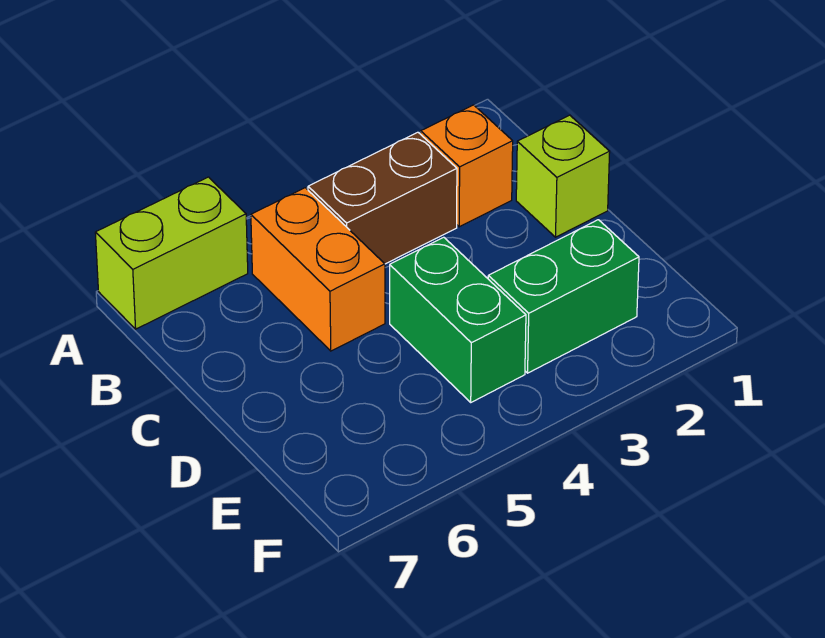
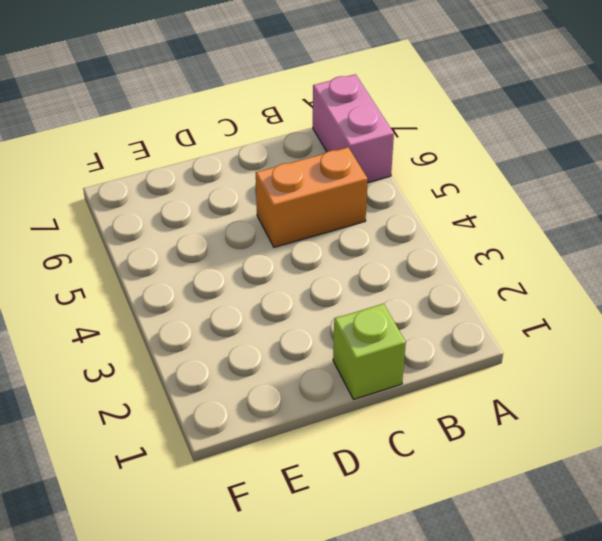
pink brick A6:A7 level 1 -> lime brick A6:A7 level 1
none -> orange brick B2 level 1
none -> brown brick B3:B4 level 1

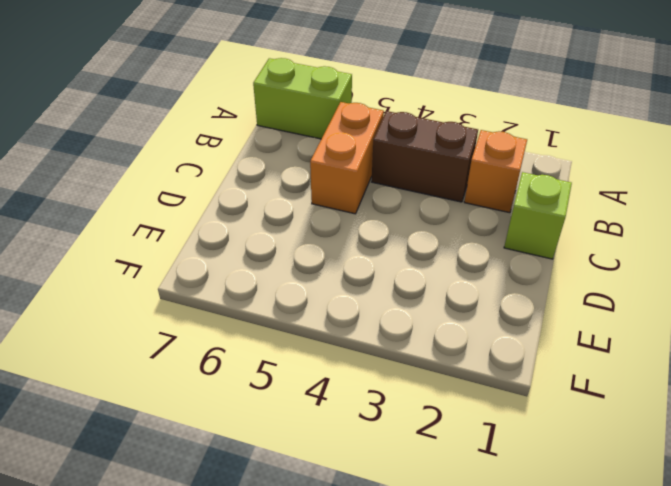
none -> green brick D4:E4 level 1
none -> green brick E2:E3 level 1

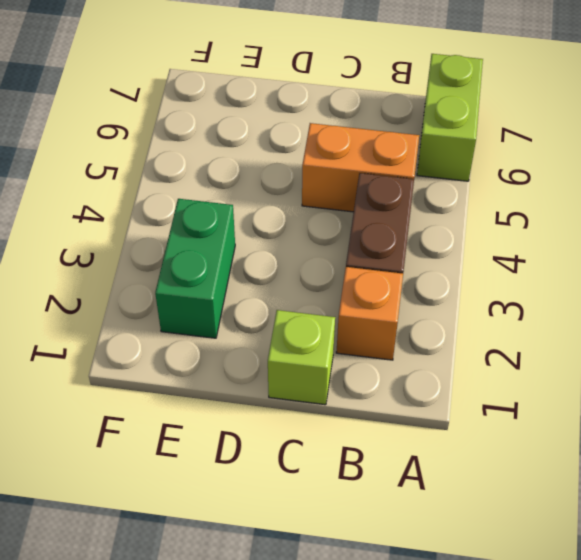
none -> green brick D4:E4 level 1

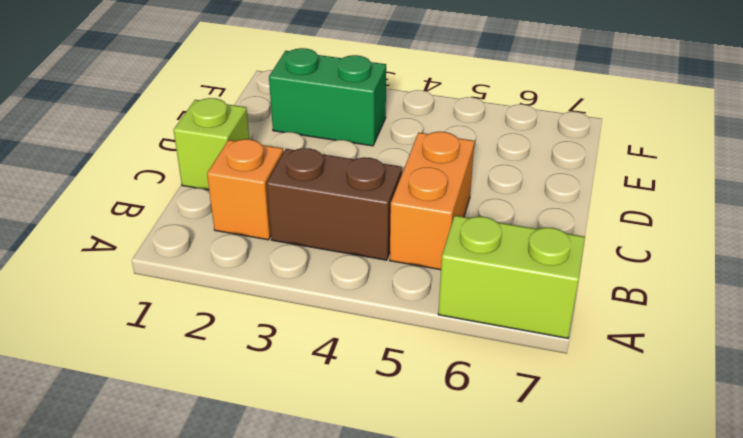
none -> green brick D4:E4 level 1

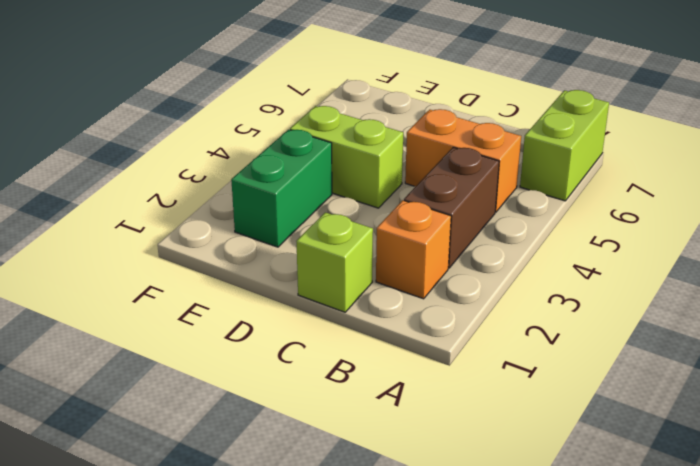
lime brick D4:E4 level 1 -> green brick D4:E4 level 1

